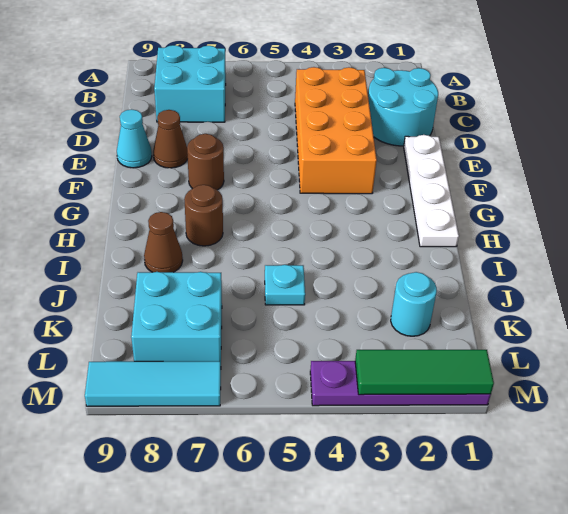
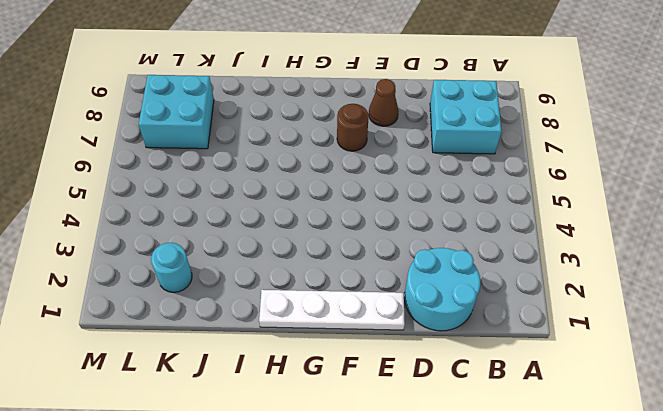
none -> orange brick C3:F4 level 1
none -> cyan cone E9 level 1
none -> brown round brick H7 level 1

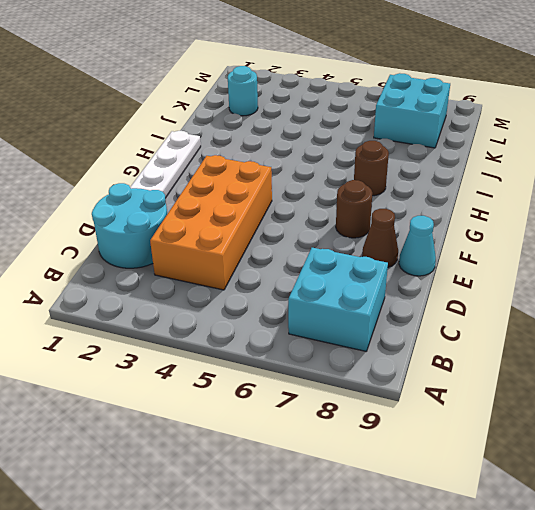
none -> brown cone I8 level 1
none -> cyan plate J5 level 1
none -> purple plate M1:M4 level 1

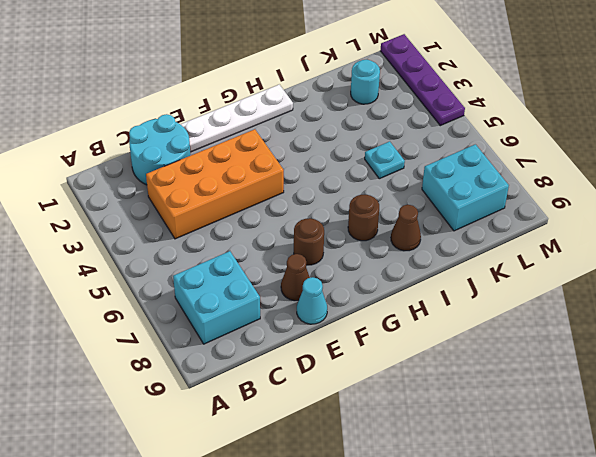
none -> cyan tile M7:M9 level 1
none -> green tile M1:M3 level 2

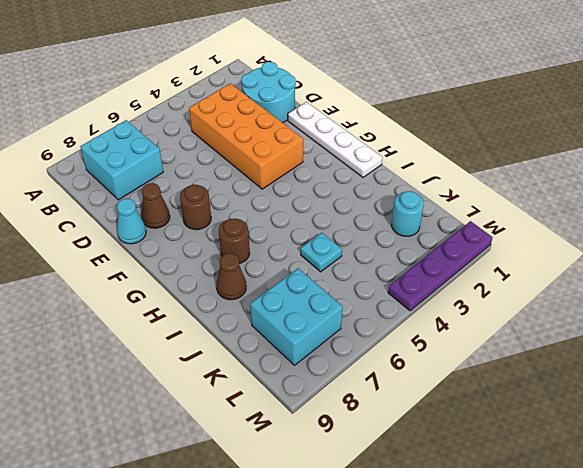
none -> cyan tile M7:M9 level 1
none -> green tile M1:M3 level 2

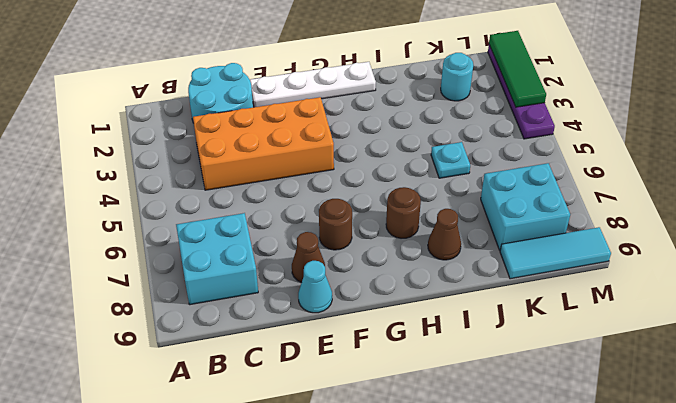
cyan tile K9:M9 level 1 -> cyan tile M7:M9 level 1

